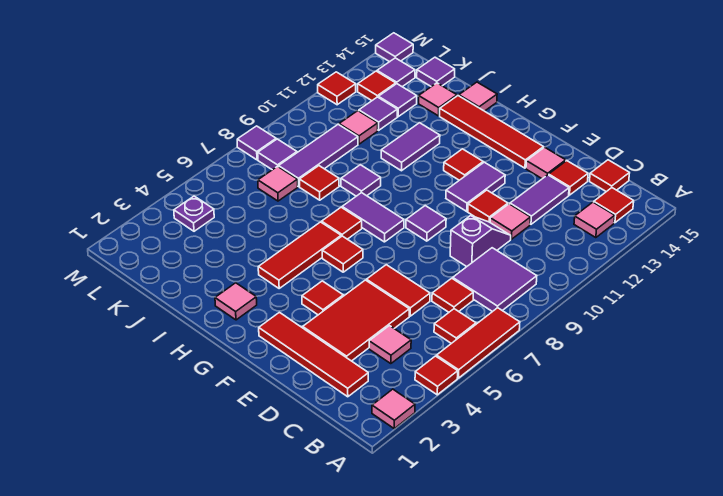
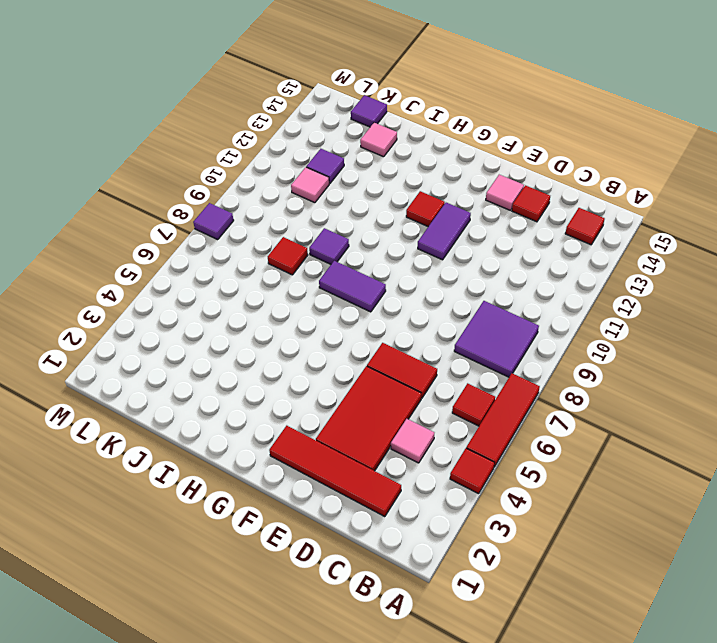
none -> pink tile A2 level 1
none -> pink tile B13 level 1
none -> red tile C7 level 1
none -> red tile C15 level 1

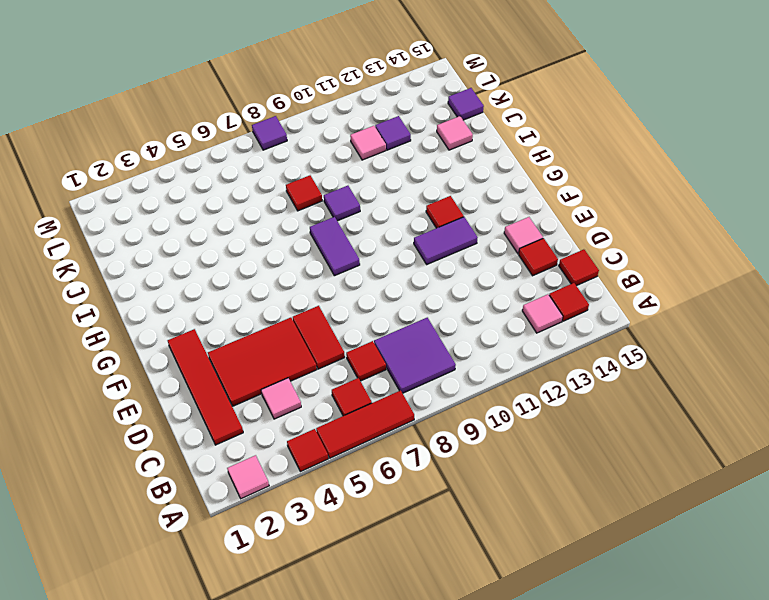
none -> purple slope D9:D10 level 1 top 9
none -> pink tile D11 level 1
none -> purple tile D12:D13 level 1
none -> red tile E11 level 1

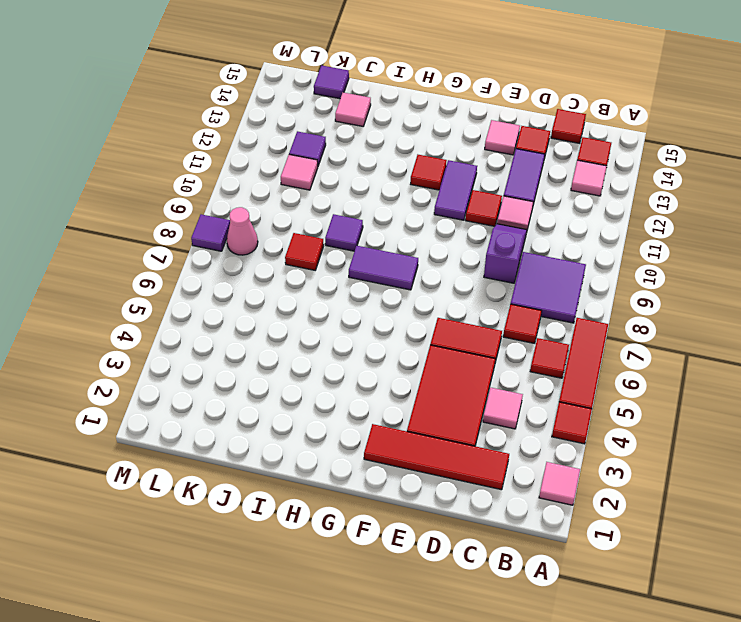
pink cone L8 level 1 -> purple tile L8 level 1
none -> red tile F4 level 1
none -> purple tile F9 level 1
none -> red tile F14:I14 level 1
none -> red tile G6 level 1

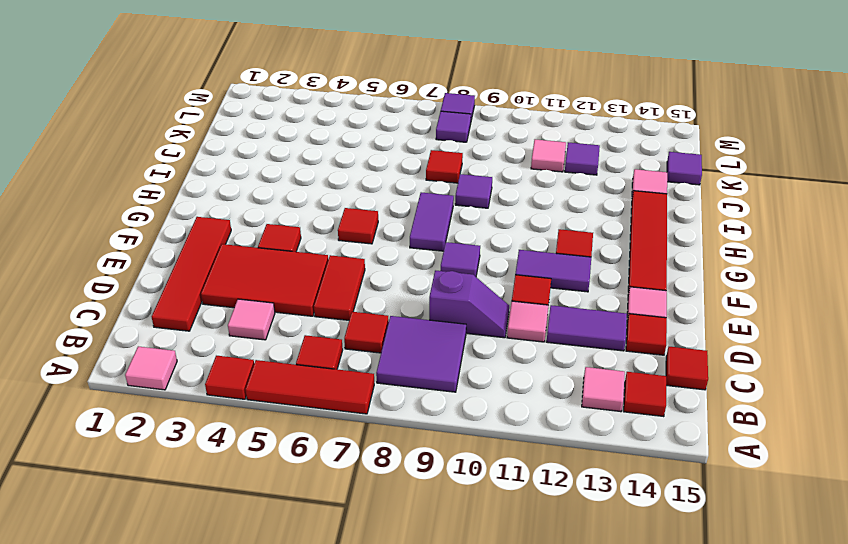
none -> pink tile H2 level 1
none -> red tile H4:H6 level 1
none -> red tile H7 level 1
none -> purple tile I11:I12 level 1

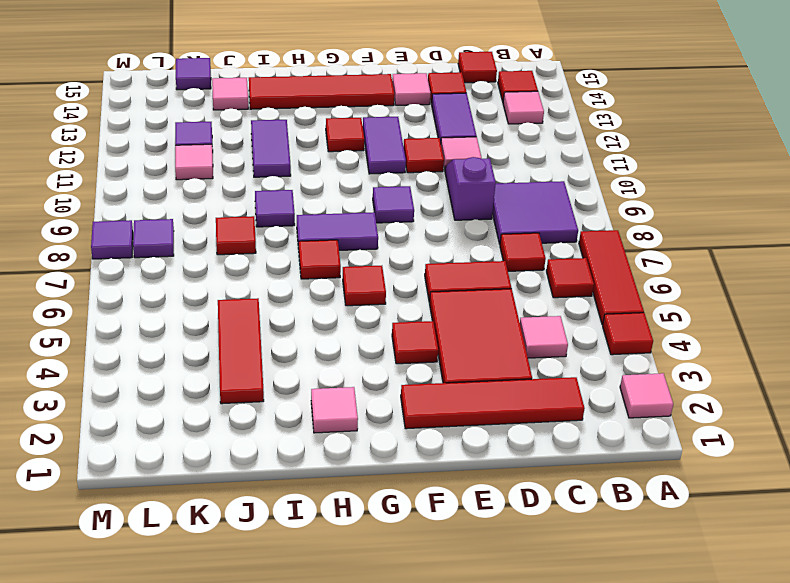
red tile J3:J5 level 1 -> red tile H4:H6 level 1
none -> pink tile I15 level 1
none -> pink tile K7 level 1
none -> purple tile K8:K10 level 1
none -> purple tile K13 level 1

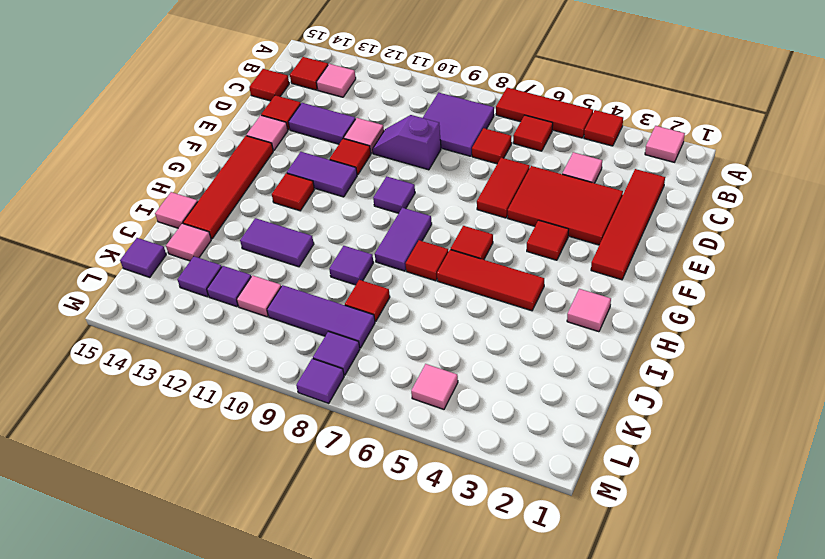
pink tile L5 level 1 -> pink tile K7 level 1
none -> purple plate L4 level 1
none -> red tile L13 level 1
none -> purple tile L14 level 1
none -> red tile M12 level 1

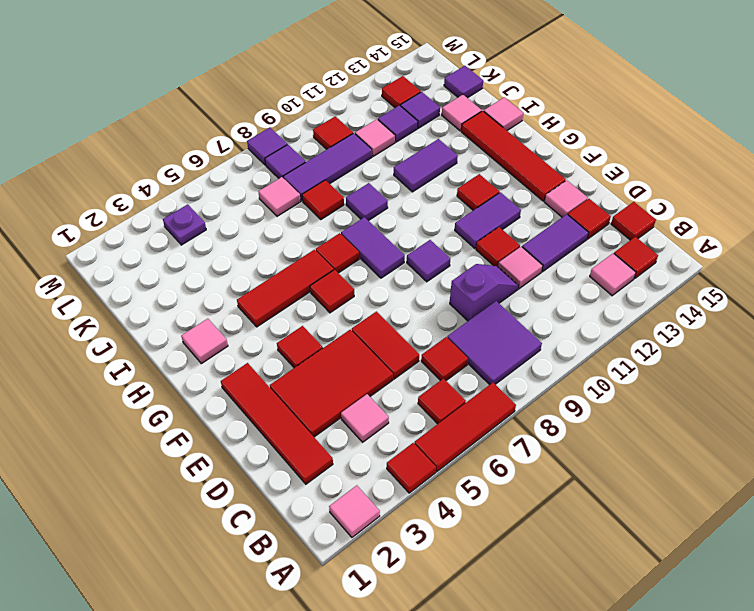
red tile L10 level 1 -> red tile M12 level 1
none -> purple tile L14 level 1
none -> purple tile M15 level 1

